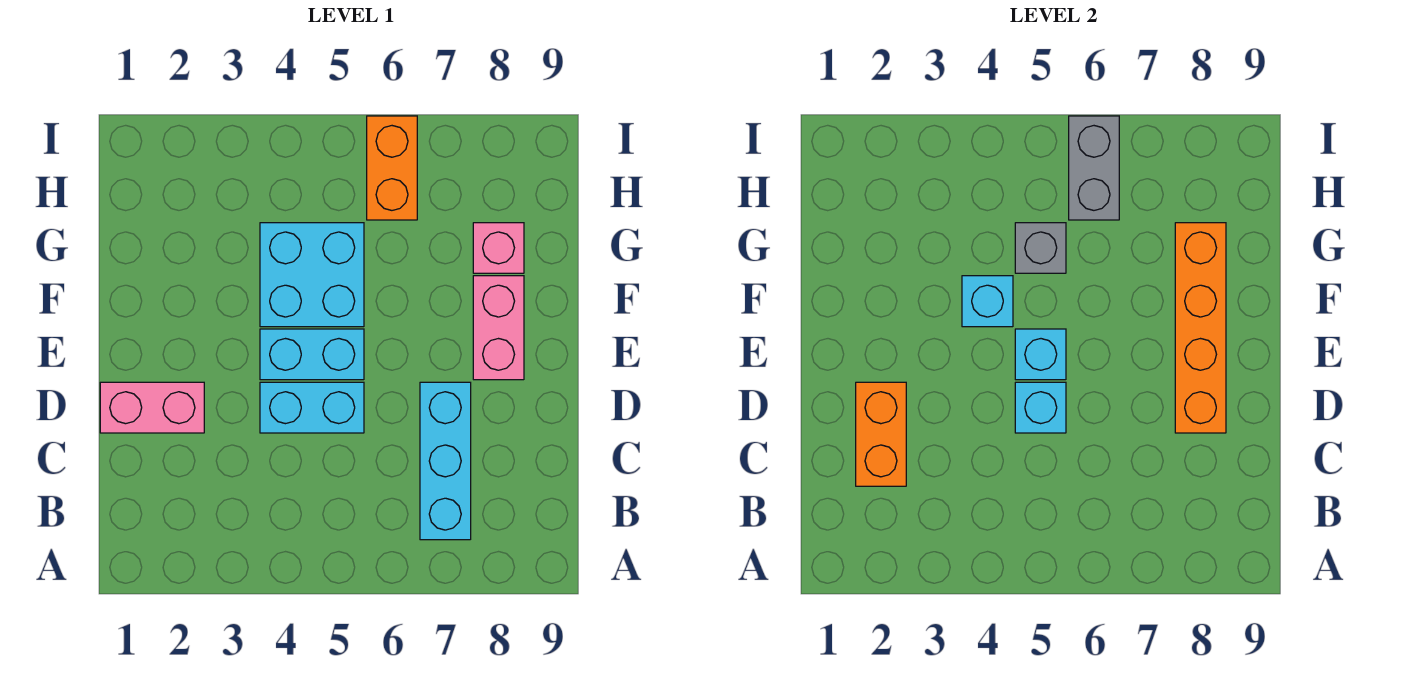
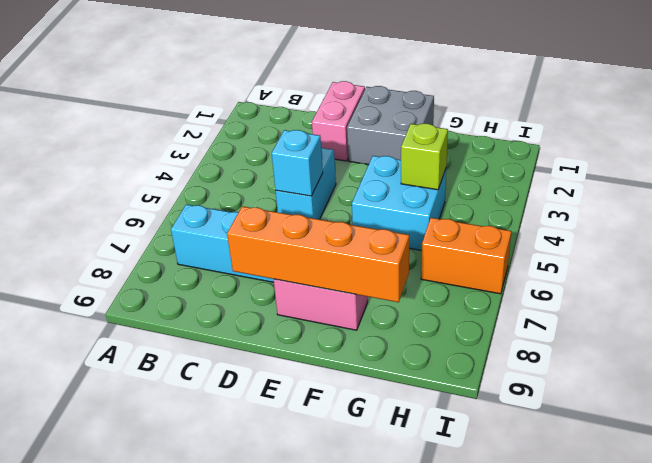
grey brick E1:F2 level 1 -> none
lime brick G4 level 2 -> none
none -> cyan brick E4:E5 level 1
none -> pink brick G8 level 1
none -> orange brick C2:D2 level 2

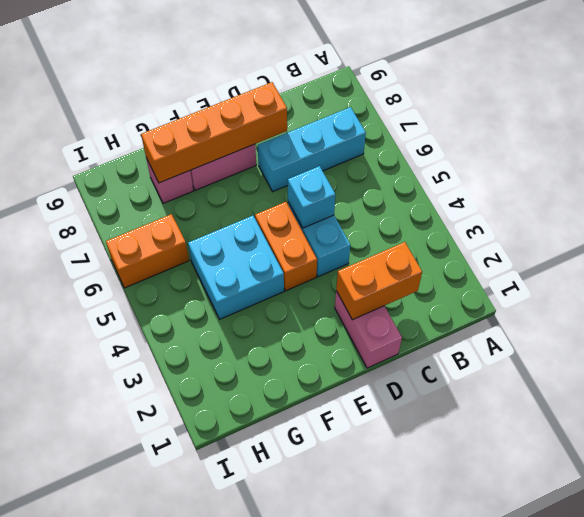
orange brick E4:E5 level 1 -> cyan brick E4:E5 level 1
none -> cyan brick E5 level 2
none -> cyan brick F4 level 2
none -> grey brick G5 level 2

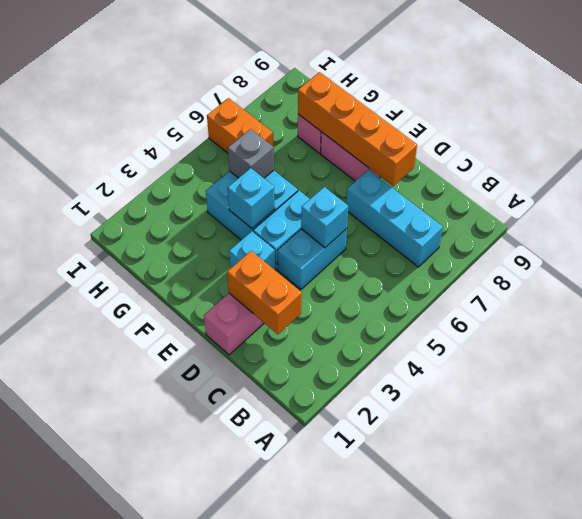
cyan brick E3 level 1 -> cyan brick E5 level 2
none -> grey brick H6:I6 level 2

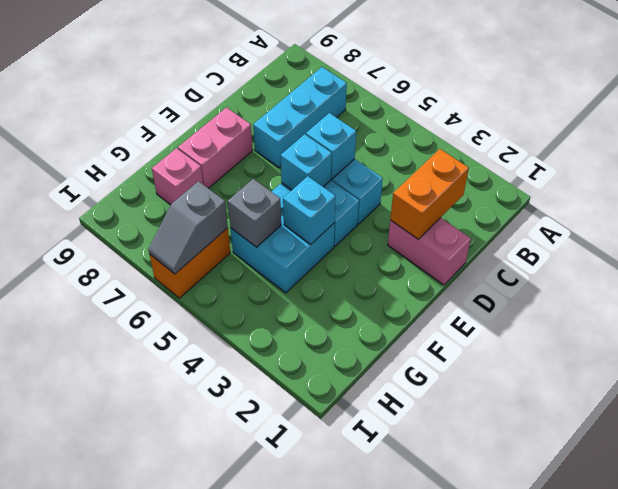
grey slope H6:I6 level 2 top H -> grey brick H6:I6 level 2
none -> orange brick D8:G8 level 2

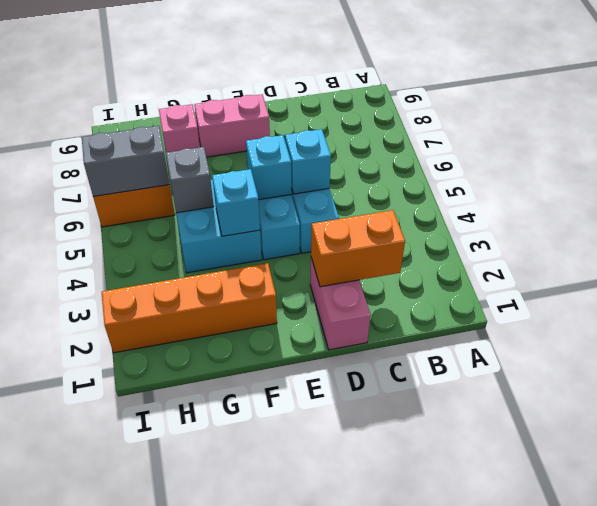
orange brick F2:I2 level 1 -> orange brick D8:G8 level 2
none -> cyan brick B7:D7 level 1

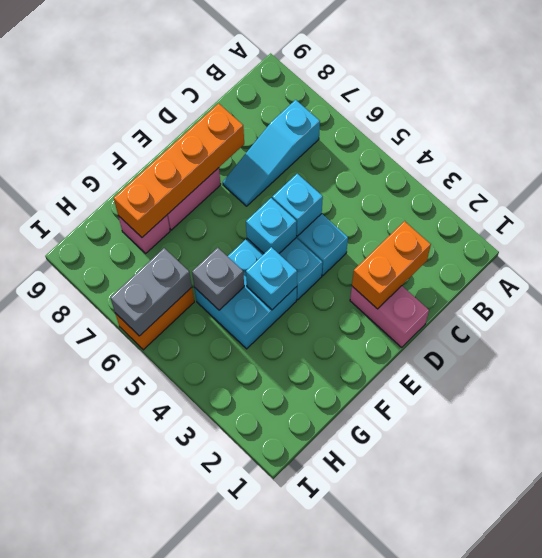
cyan slope B7:D7 level 1 top B -> cyan brick B7:D7 level 1

